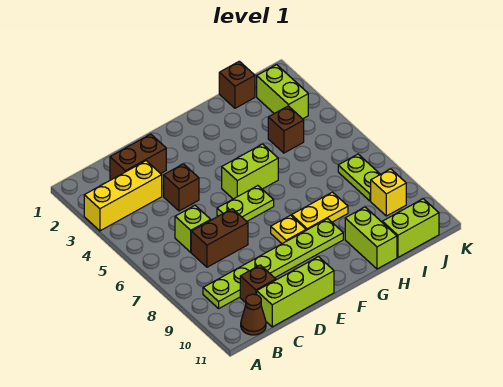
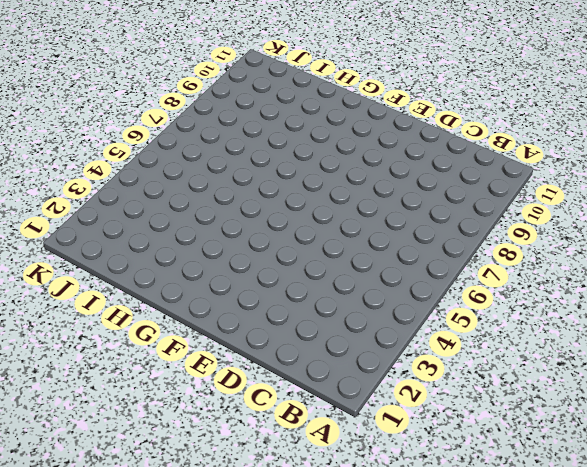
none -> yellow brick A3:C3 level 1
none -> lime plate B9:G9 level 1
none -> brown cone B11 level 1

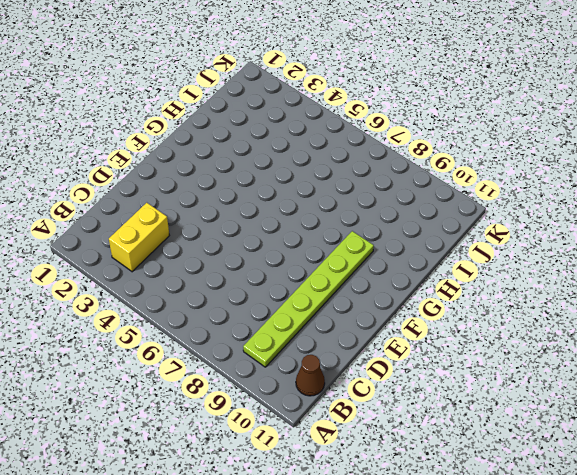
yellow brick B3:C3 level 1 -> yellow brick A3:C3 level 1
none -> brown brick C2:D2 level 1
none -> lime brick C6 level 1
none -> brown brick C7:D7 level 1

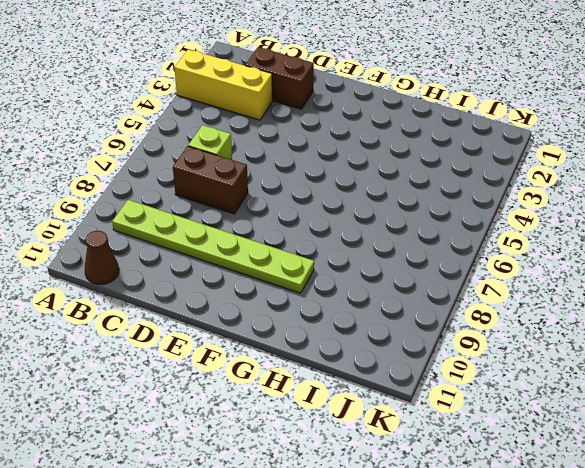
none -> brown brick C10 level 1
none -> lime brick C11:E11 level 1
none -> brown brick D4 level 1

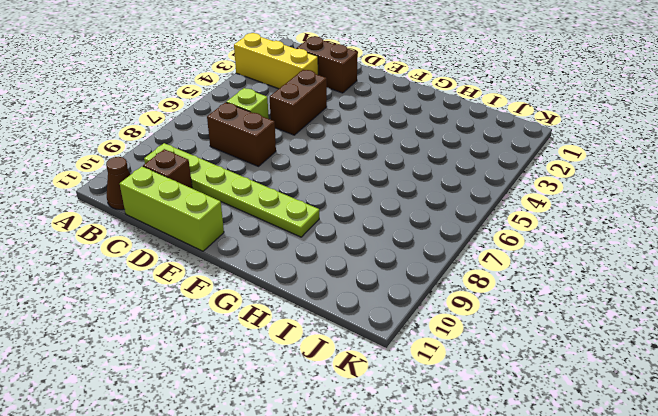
brown brick D4:D5 level 1 -> brown brick D4 level 1
none -> lime plate E6:F6 level 1
none -> lime brick F5:G5 level 1
none -> yellow plate F8 level 1

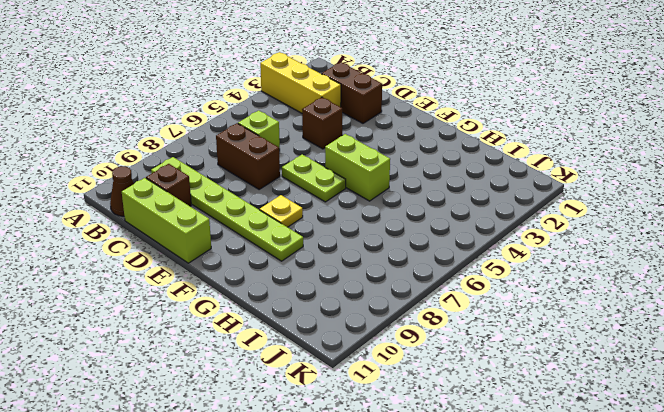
none -> yellow plate G8:H8 level 1
none -> lime brick H10:H11 level 1
none -> brown brick I1 level 1

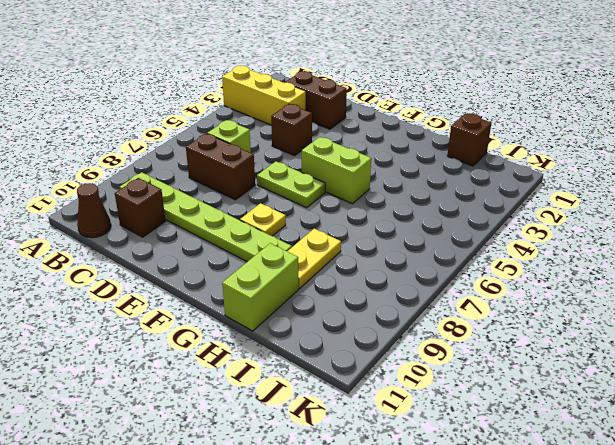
yellow plate H8:H9 level 1 -> yellow plate G8:H8 level 1
none -> lime brick C11:E11 level 1
none -> brown brick I4 level 1
none -> lime brick I11:J11 level 1

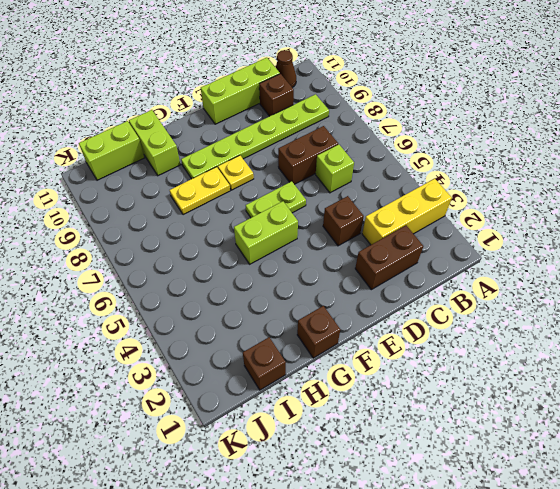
brown brick G1 level 1 -> brown brick I4 level 1
none -> lime brick J2:J3 level 1
none -> lime plate J7:J8 level 1
none -> yellow brick J9 level 1

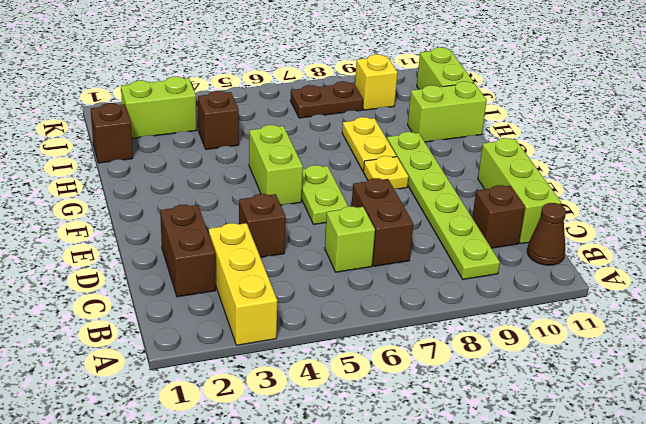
brown plate J7:J8 level 1 -> lime plate J7:J8 level 1

